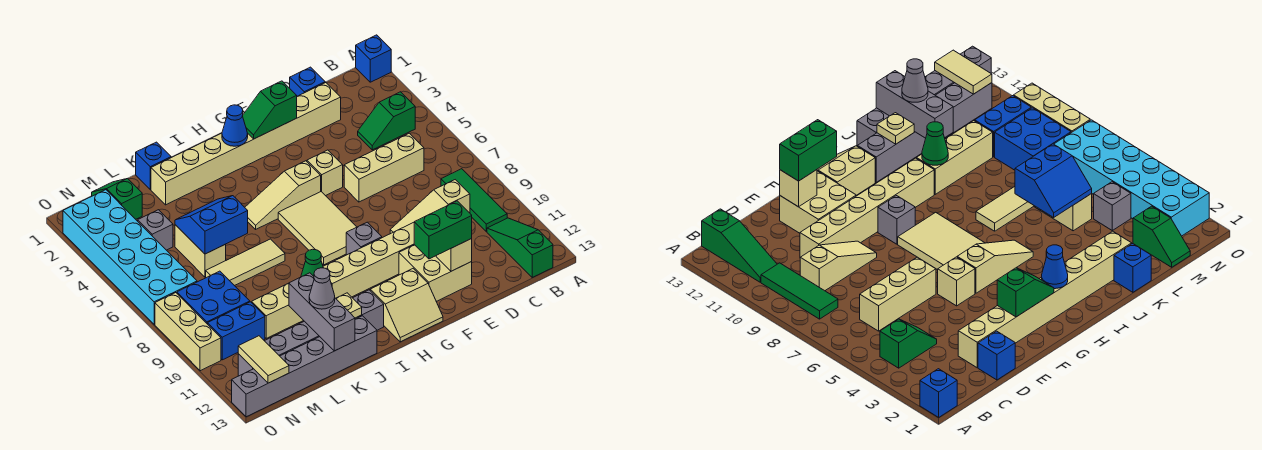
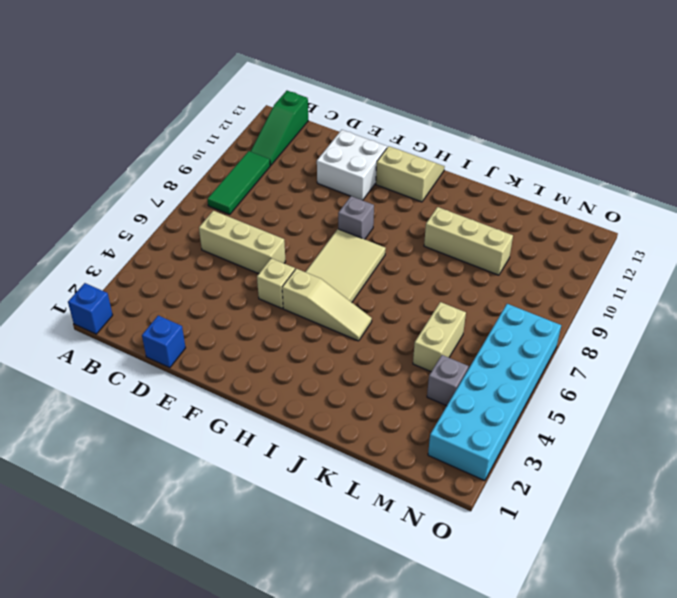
white brick E11:F12 level 1 -> tan brick E11:F12 level 1
none -> green slope B4:C4 level 1 top B
none -> tan slope C9:E9 level 1 top C
none -> tan brick D2:K2 level 1
none -> tan brick D10:I10 level 1

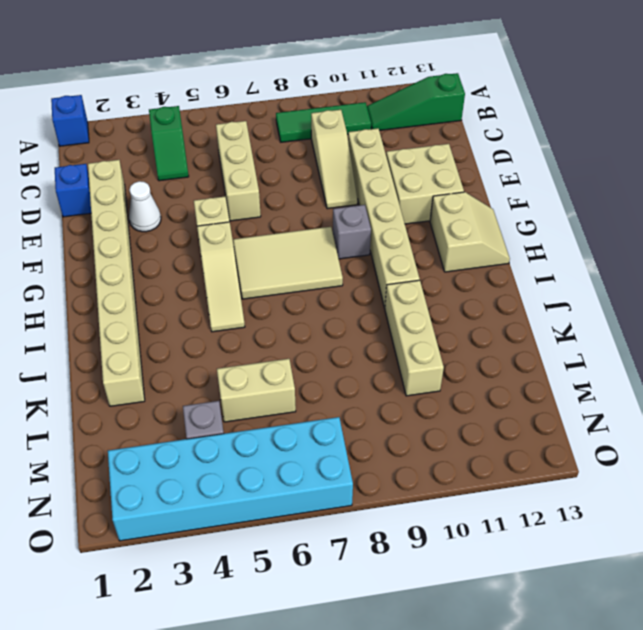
white cone E3 level 1 -> none
none -> grey brick I12:N12 level 1
none -> tan tile J7:L7 level 1
none -> grey brick J13:O13 level 1
none -> blue brick K1 level 1

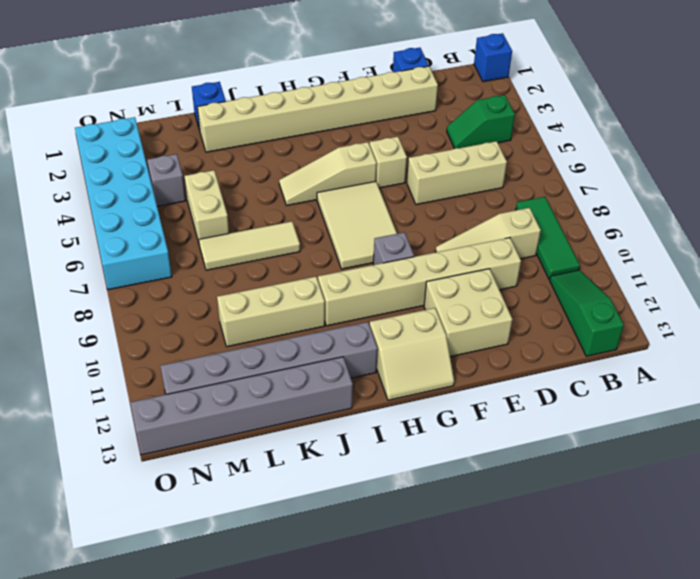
none -> green slope M1:M2 level 1 top 2
none -> blue brick M8:N9 level 1
none -> blue brick M10:N10 level 1
none -> tan brick O8:O10 level 1

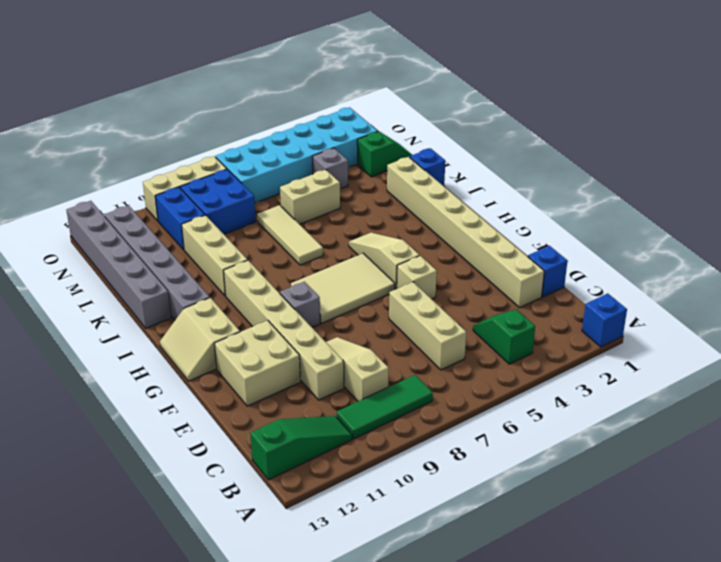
none -> tan brick E12 level 2
none -> green slope F2:G2 level 2 top F
none -> blue cone H2 level 2
none -> green cone J10 level 2

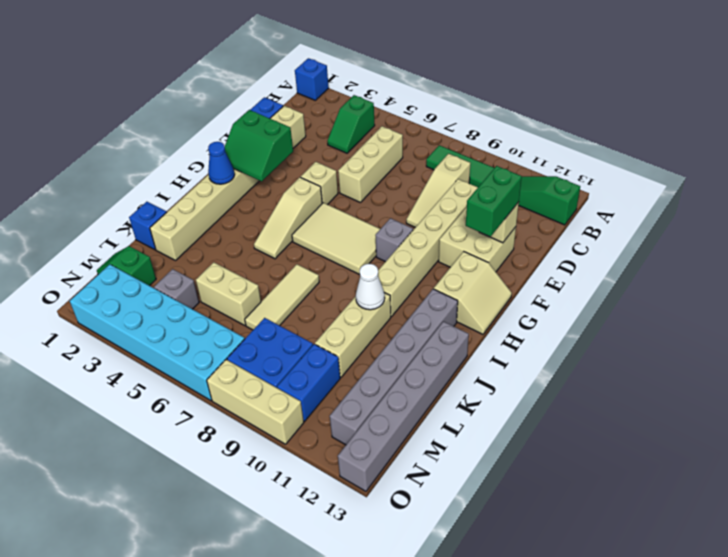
green slope F2:G3 level 2 top F -> green slope F2:G2 level 2 top F
white cone J10 level 2 -> green cone J10 level 2
none -> tan plate J12 level 2
none -> blue slope K5:L6 level 2 top 6
none -> grey brick K11:K13 level 2
none -> tan tile N12:N13 level 2

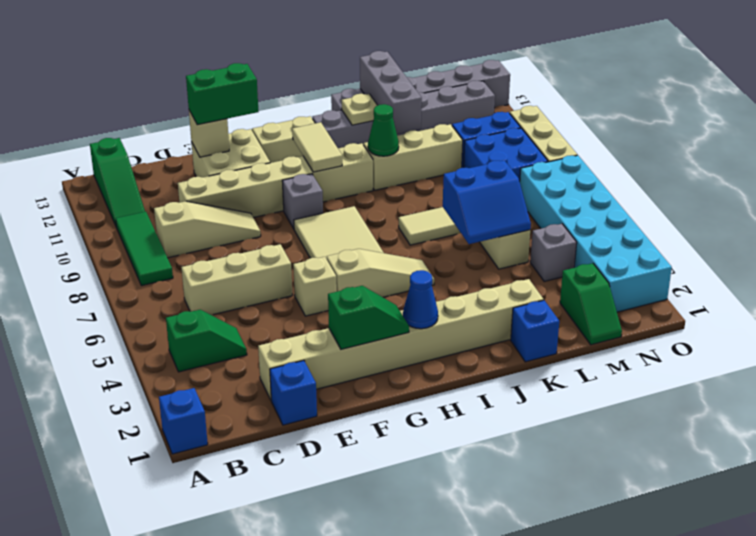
tan tile H10:H11 level 2 -> tan tile N12:N13 level 2
none -> grey cone K12 level 3

